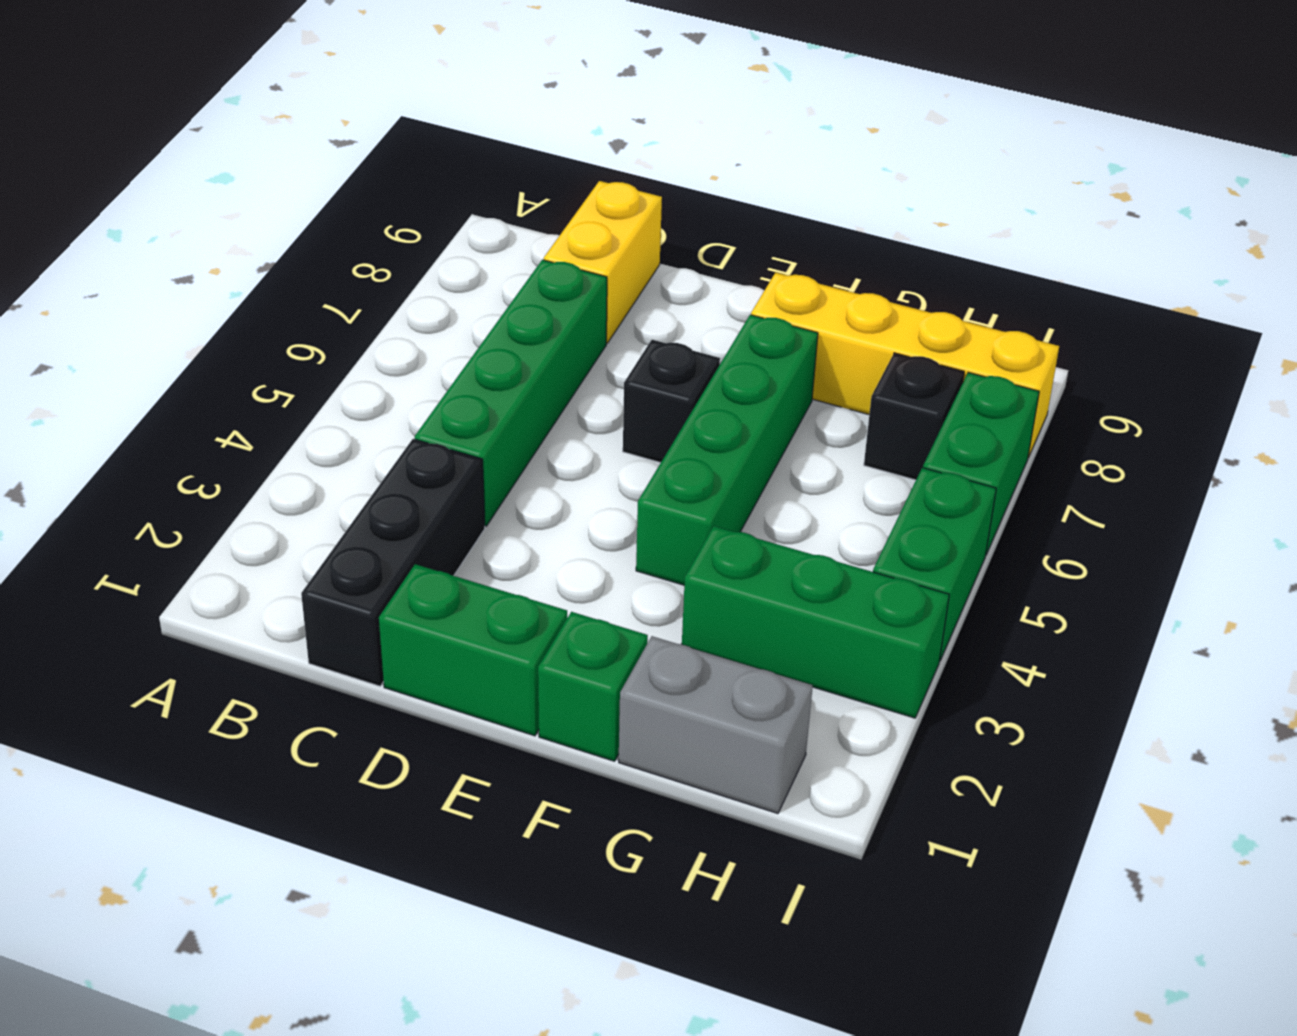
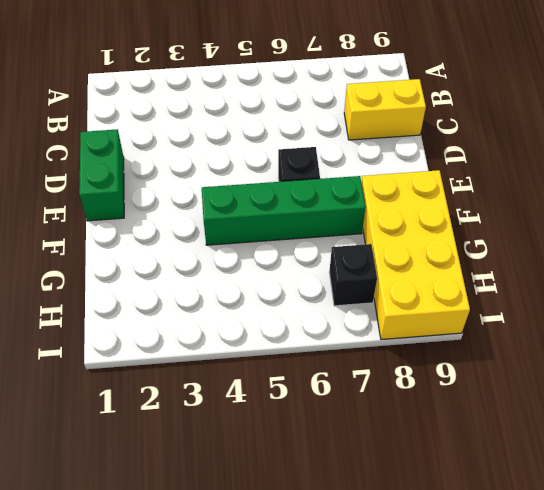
yellow brick F8:I9 level 1 -> yellow brick F8:I8 level 1
none -> black brick C1:C3 level 1
none -> green brick C4:C7 level 1
none -> green brick F1 level 1

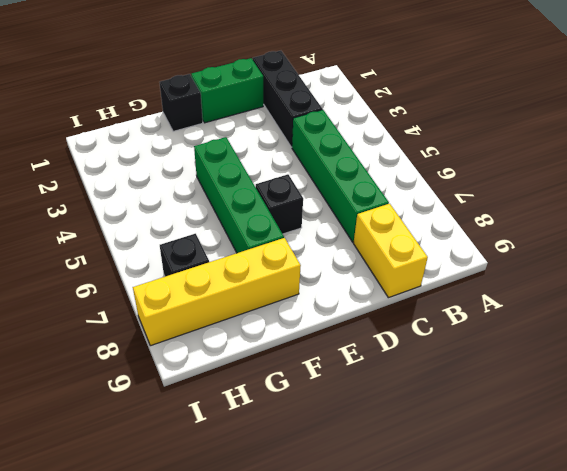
black brick F1 level 1 -> green brick F1 level 1
none -> grey brick G1:H1 level 1
none -> green brick G3:I3 level 1
none -> green brick I4:I5 level 1

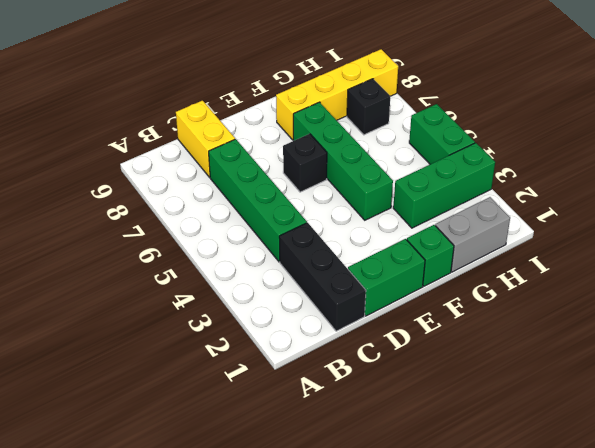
none -> green brick I6:I7 level 1

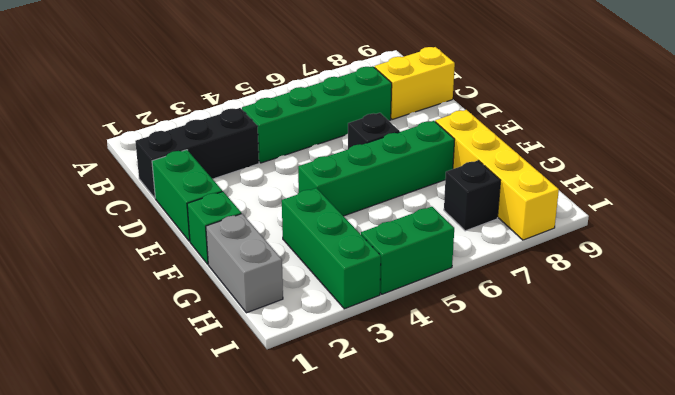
none -> green brick I6:I7 level 1

